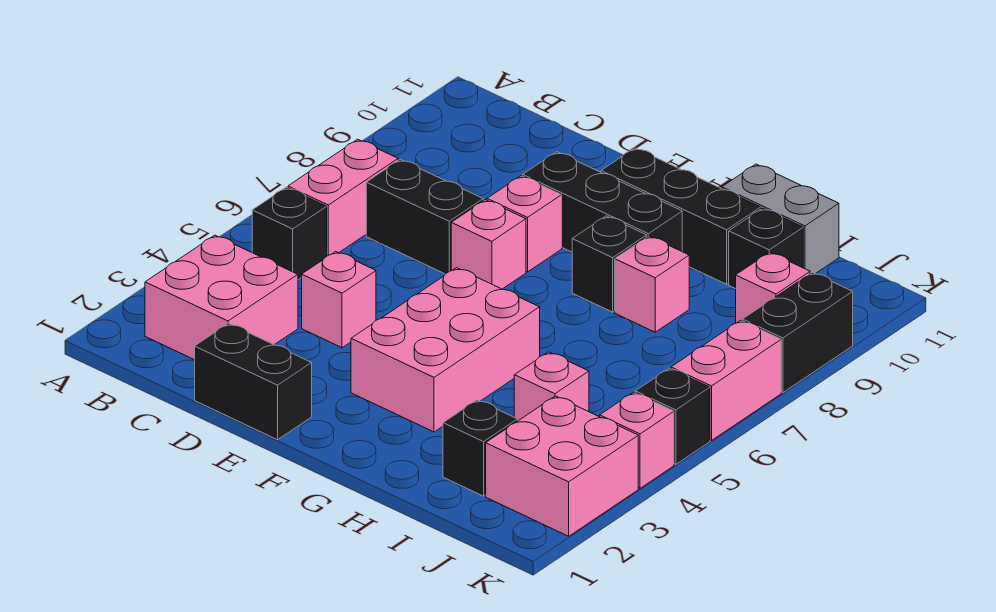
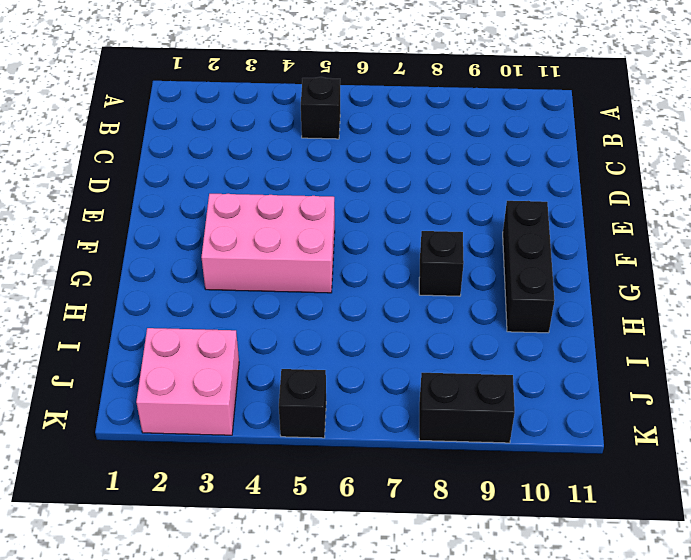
none -> pink brick B2:C3 level 1
none -> pink brick B6:B7 level 1
none -> black brick C7:D7 level 1

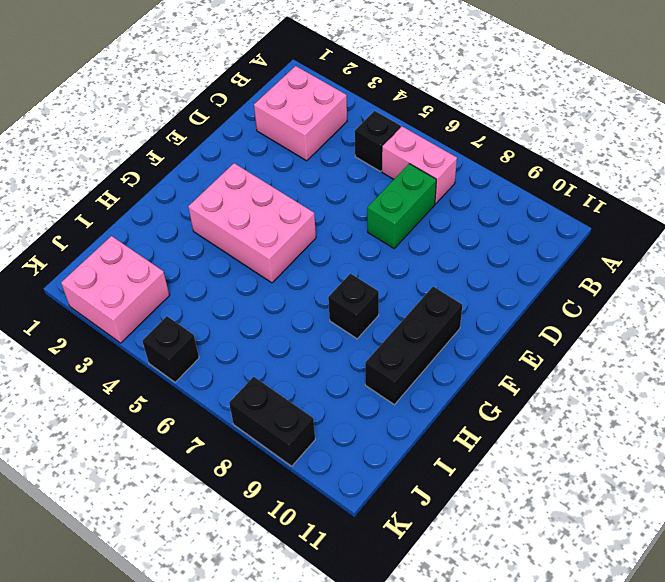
green brick C7:D7 level 1 -> black brick C7:D7 level 1
none -> black brick D1:E1 level 1
none -> pink brick D4 level 1
none -> pink brick E7 level 1

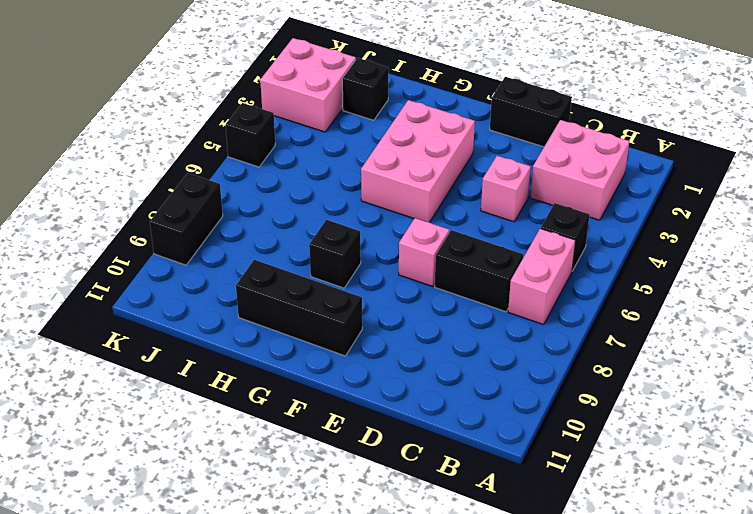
none -> pink brick E8 level 1
none -> black brick E9:G9 level 1
none -> pink brick H8 level 1

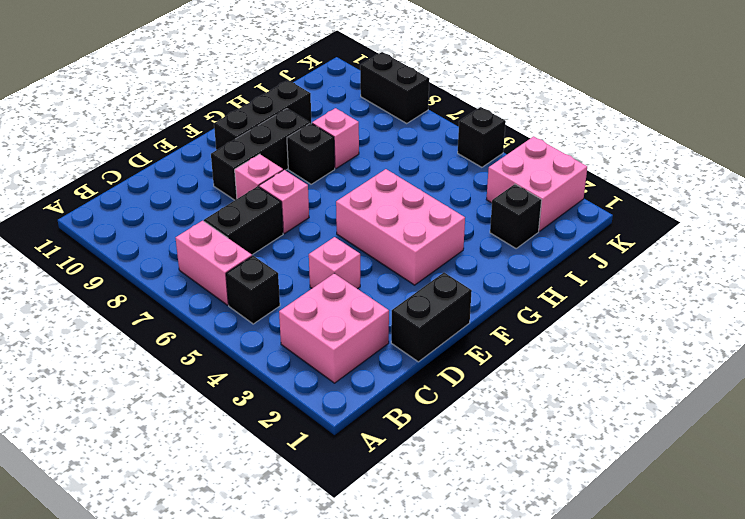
none -> grey brick H11:I11 level 1
none -> pink brick I4 level 1
none -> black brick I10 level 1

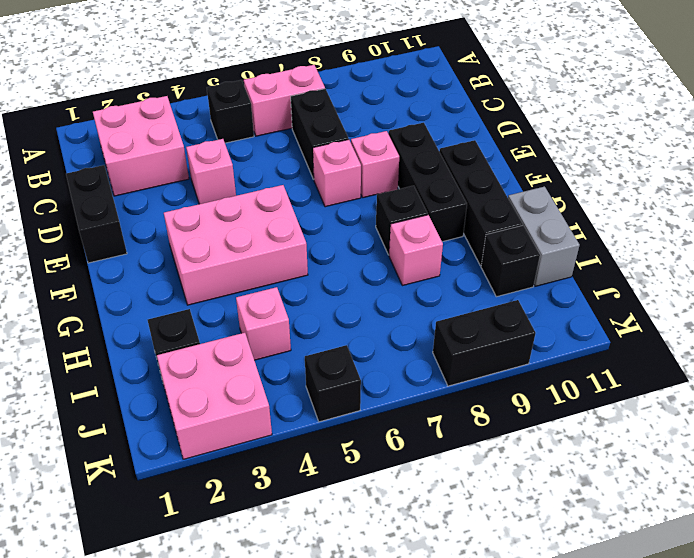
none -> pink brick J9 level 1
none -> pink brick K4 level 1
none -> pink brick K6:K7 level 1

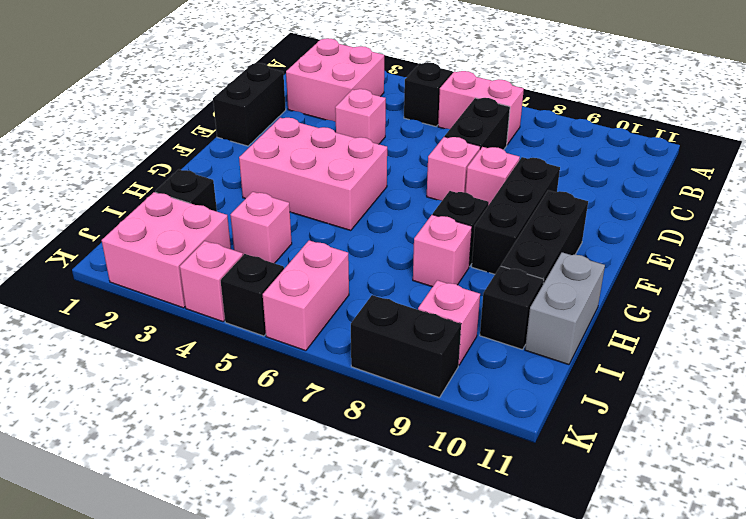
pink brick J6:K6 level 1 -> pink brick K6:K7 level 1

